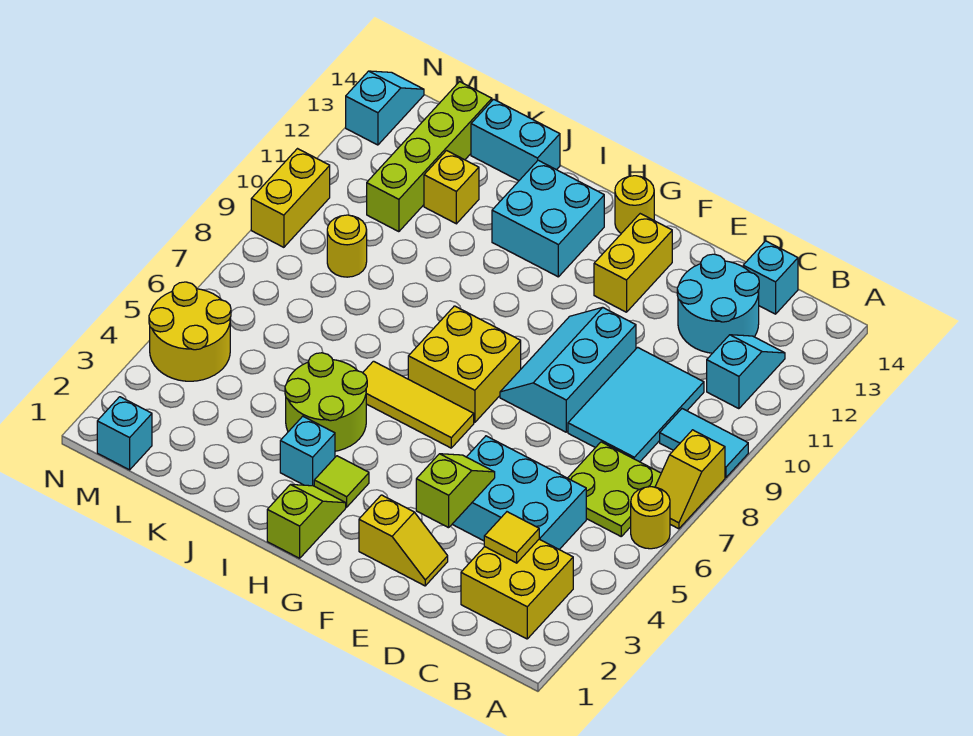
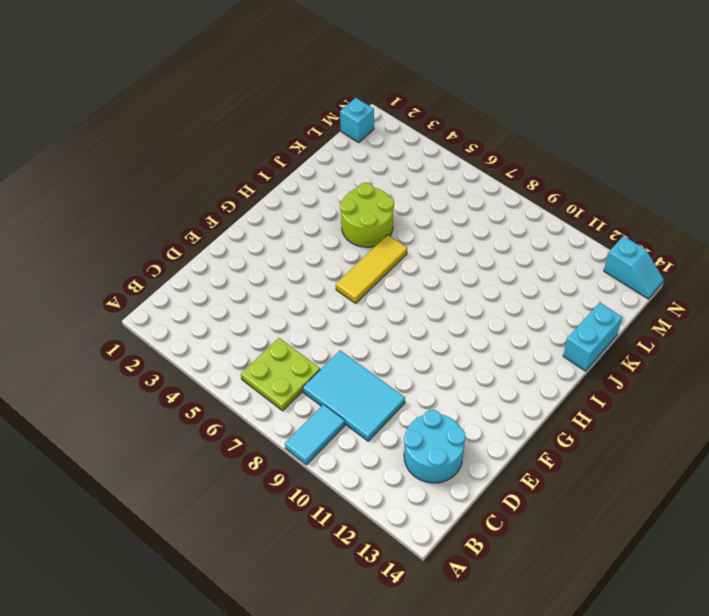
none -> yellow round brick A6 level 1
none -> yellow slope A7:A8 level 1 top 8
none -> yellow brick B2:C3 level 1
none -> cyan slope B11:B12 level 1 top 11

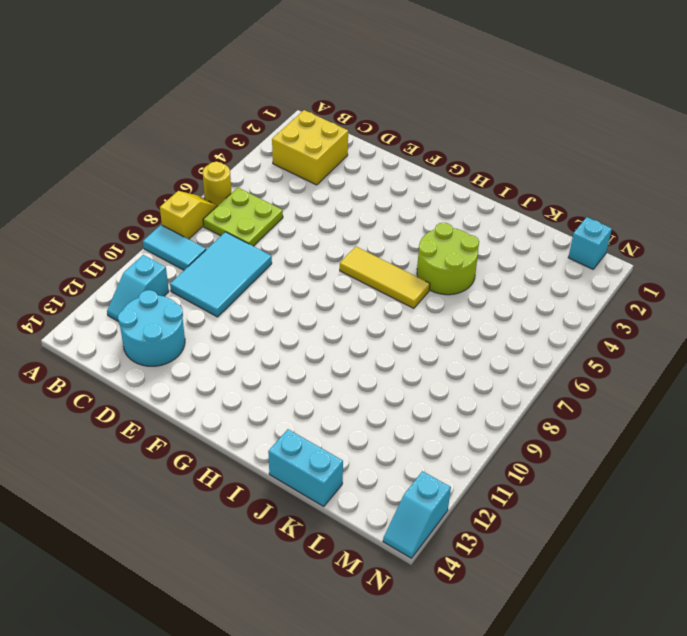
none -> cyan brick C4:E5 level 1
none -> cyan brick C14 level 1
none -> yellow slope E2:F2 level 1 top F
none -> cyan slope E8:F10 level 1 top E

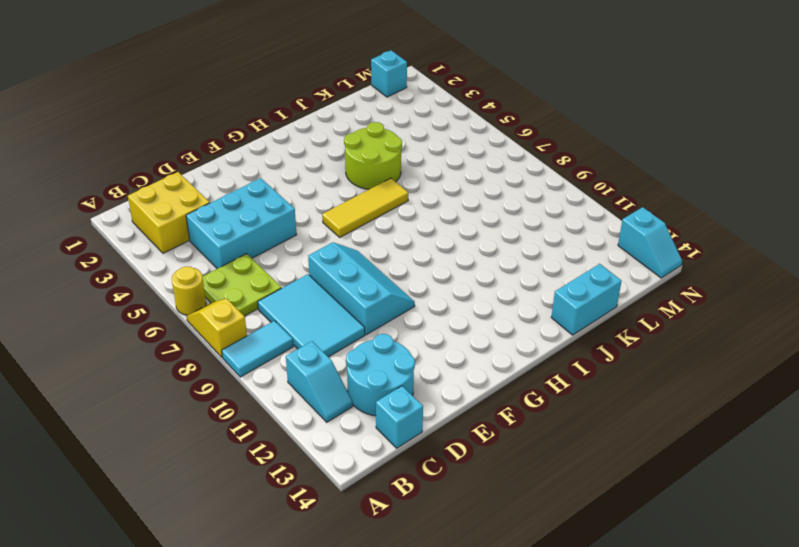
none -> yellow slope E2:F2 level 1 top F
none -> yellow brick F12:F13 level 1
none -> yellow brick G7:H8 level 1
none -> yellow round brick G14 level 1

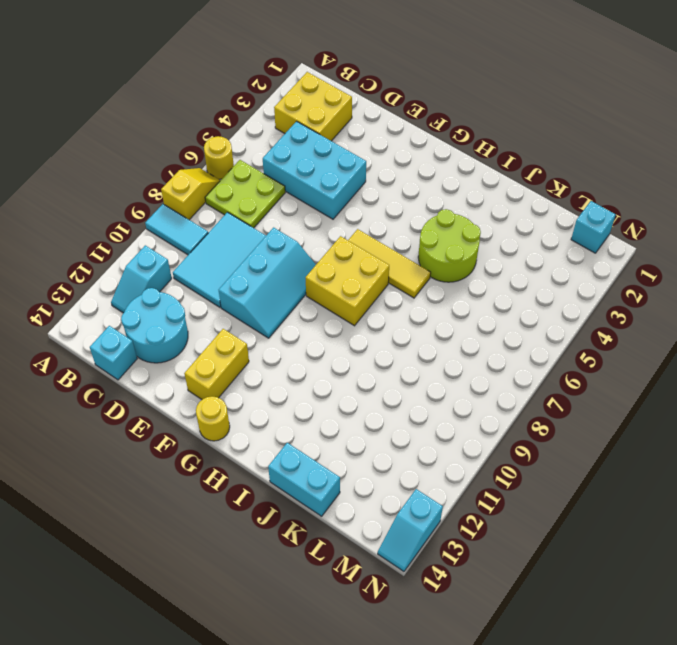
none -> yellow slope E2:F2 level 1 top F
none -> lime slope H1:H2 level 1 top 1
none -> lime tile H3 level 1
none -> cyan brick H12:I13 level 1

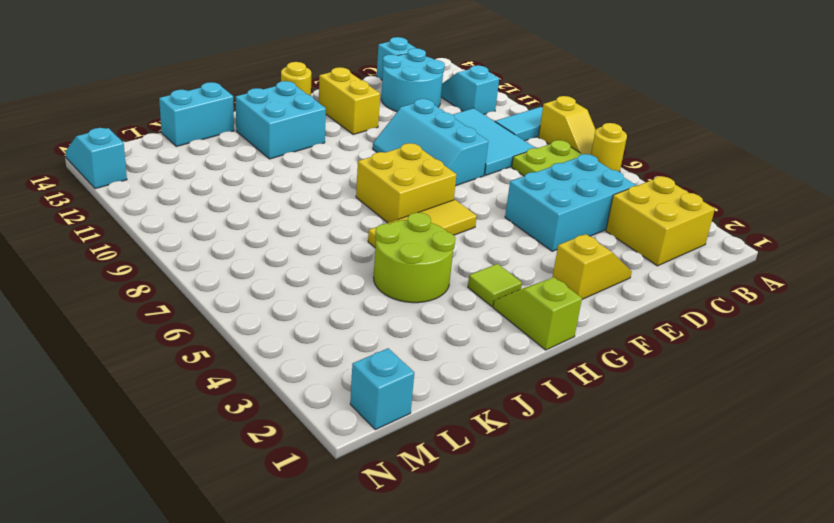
none -> cyan brick I3 level 1
none -> yellow brick K12 level 1
none -> yellow round brick L9 level 1
none -> lime brick L11:L14 level 1

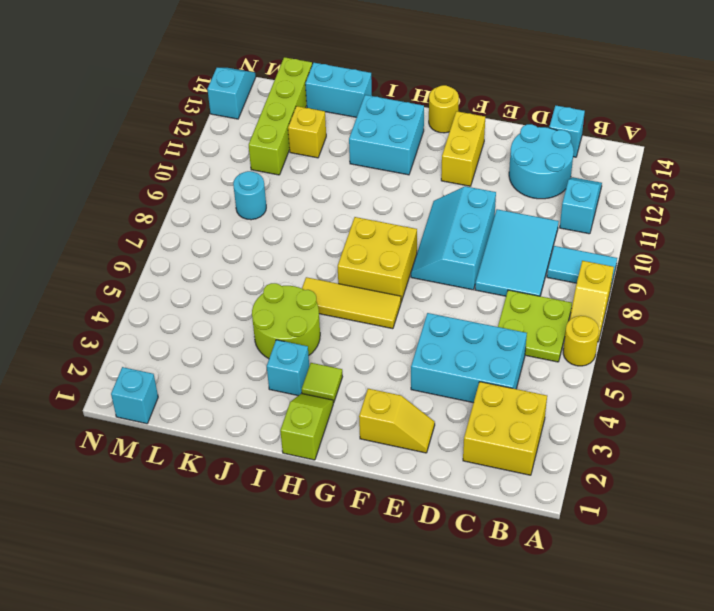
cyan round brick L9 level 1 -> yellow round brick L9 level 1
none -> yellow round brick M4:N5 level 1
none -> yellow brick N9:N10 level 1
none -> yellow tile C3 level 2
none -> lime slope E3:E4 level 2 top 3

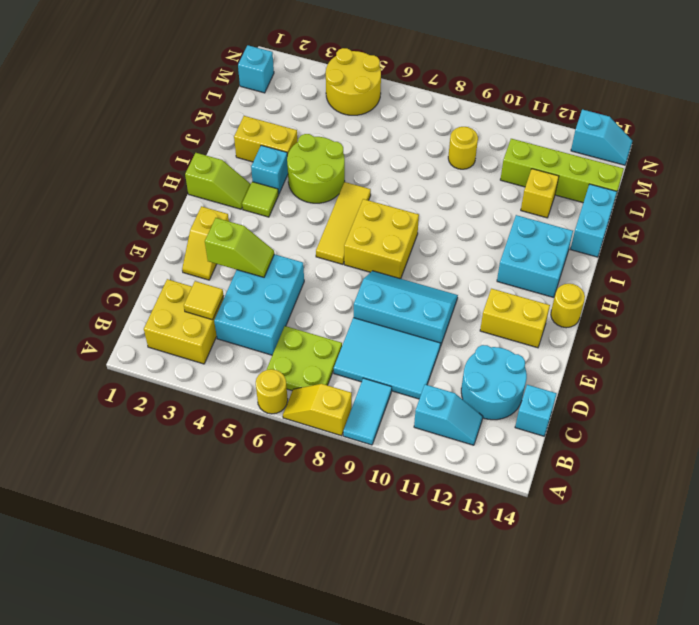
yellow brick J2:J3 level 1 -> yellow brick N9:N10 level 1

